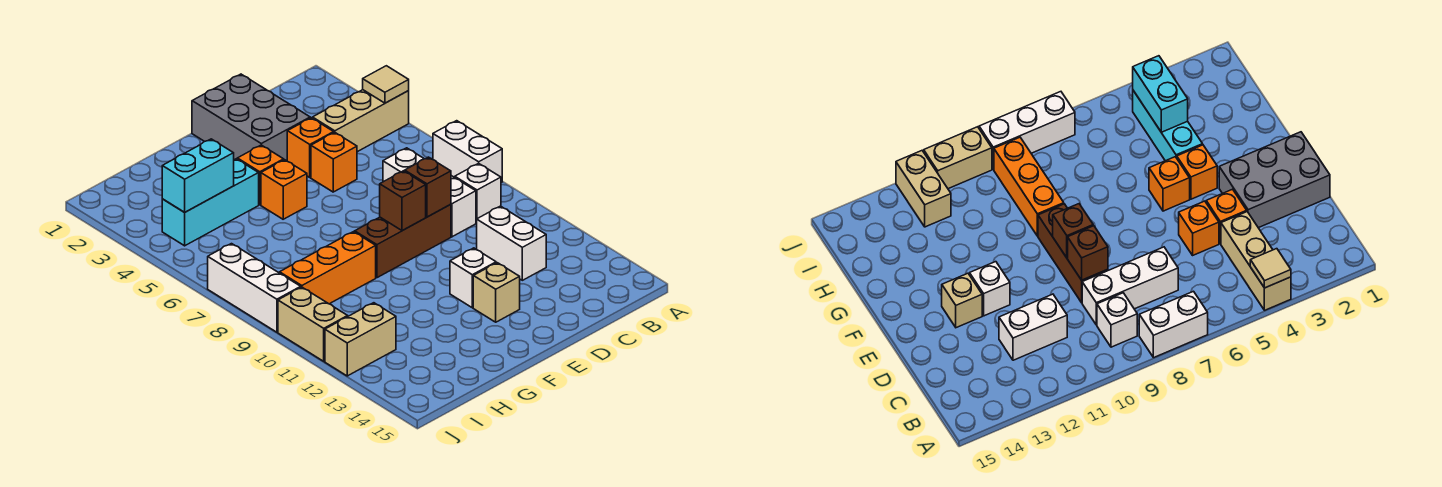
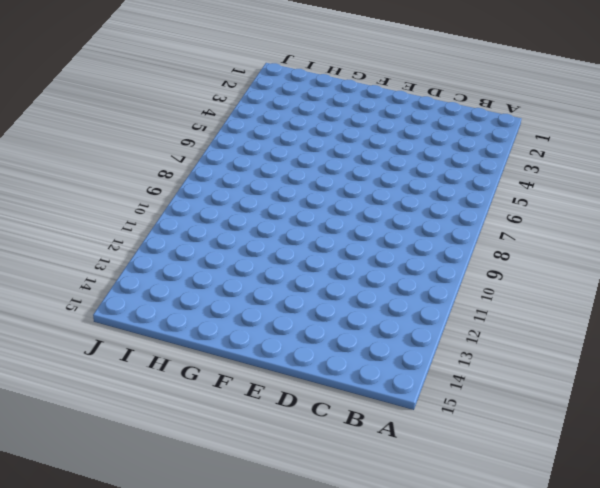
none -> tan brick A4:C4 level 1
none -> white brick A7:A8 level 1
none -> white brick B9 level 1

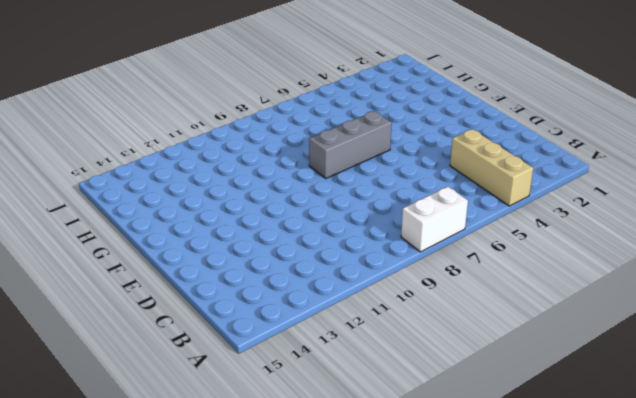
grey brick F6:F8 level 1 -> none
none -> white brick B9 level 1
none -> white brick C7:C9 level 1
none -> white brick C11:C12 level 1

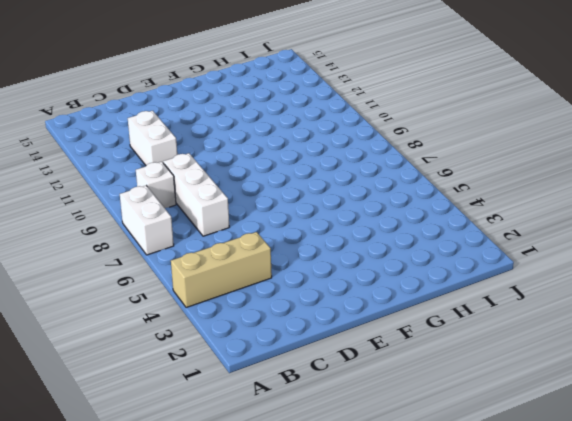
none -> grey brick D1:E3 level 1
none -> orange brick D4 level 1
none -> orange brick D5 level 1

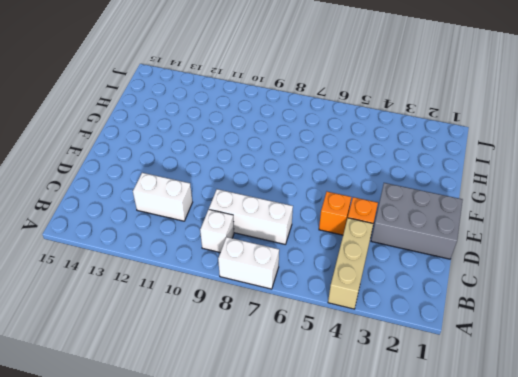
none -> brown brick D9:F9 level 1
none -> white brick E12 level 1
none -> tan brick E13 level 1

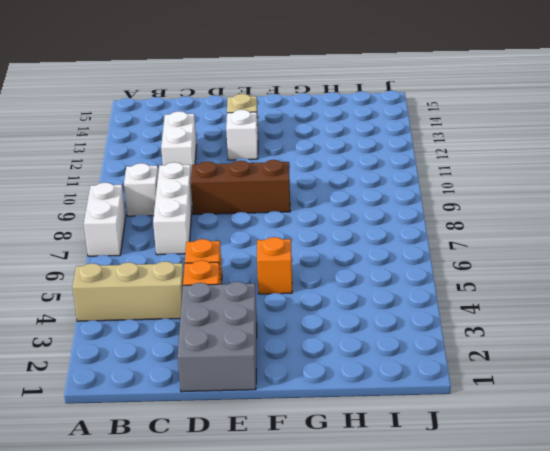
none -> orange brick F4 level 1
none -> cyan brick G4:I4 level 1
none -> orange brick G9:I9 level 1

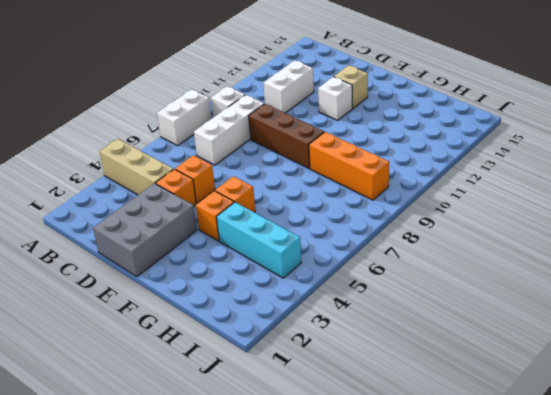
none -> tan brick I12:J12 level 1
none -> white brick J7:J9 level 1
none -> tan brick J10:J11 level 1

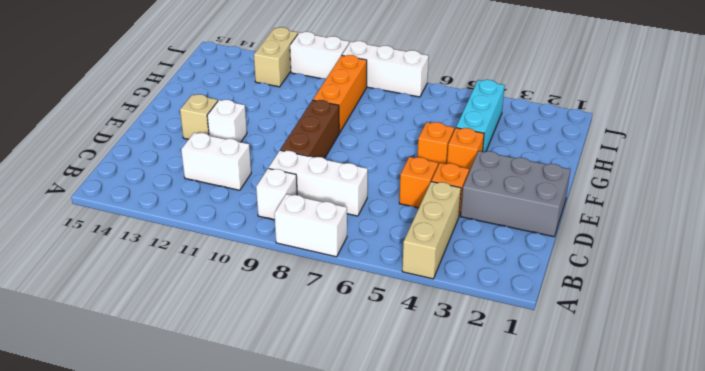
white brick J10:J11 level 1 -> tan brick J10:J11 level 1
none -> tan tile A4 level 2
none -> brown brick D9 level 2
none -> brown brick E9 level 2

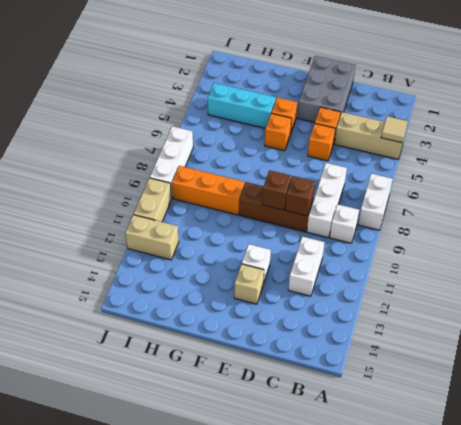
none -> cyan brick H4:I4 level 2

